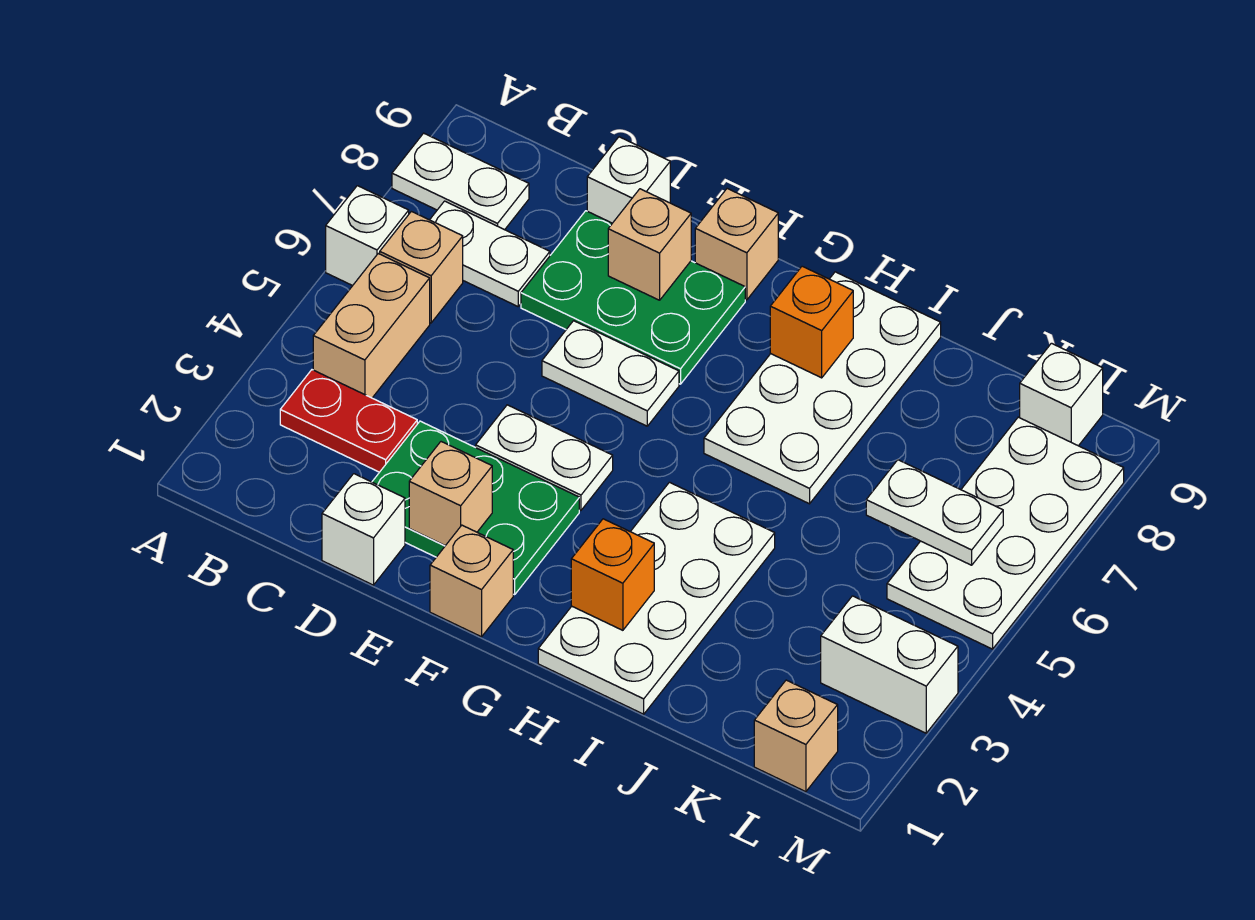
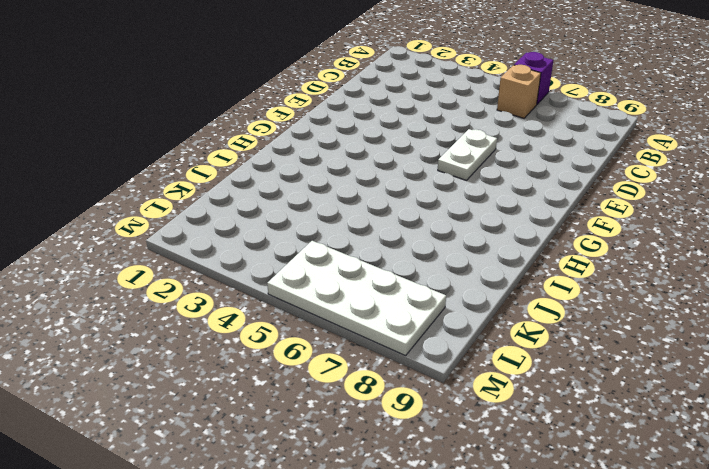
purple brick A6 level 1 -> white brick A6 level 1
none -> white plate A8:B8 level 1
none -> red plate B3:C3 level 1
none -> tan brick B4:B5 level 1

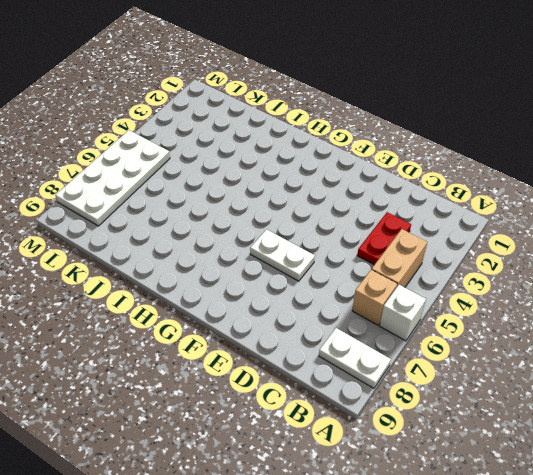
red plate C3:C4 level 1 -> red plate B3:C3 level 1
none -> white plate B7:C7 level 1
none -> white brick D1 level 1
none -> green plate D2:F3 level 1

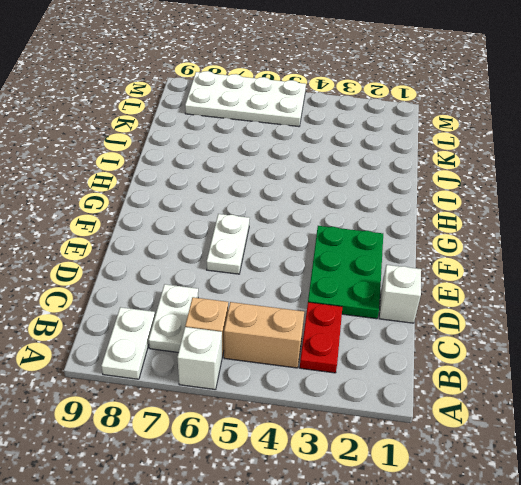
none -> green plate D7:F8 level 1
none -> white brick D9 level 1
none -> white plate E4:F4 level 1

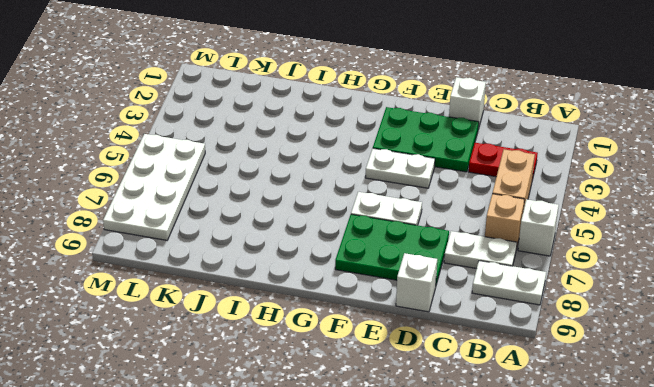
none -> tan brick F1 level 1
none -> tan brick F9 level 1
none -> white plate H1:I4 level 1

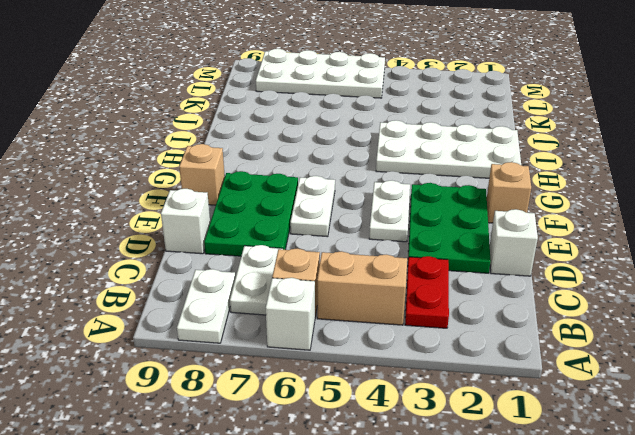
none -> white plate H6:I9 level 1
none -> tan brick L1 level 1
none -> white brick L3:M3 level 1

